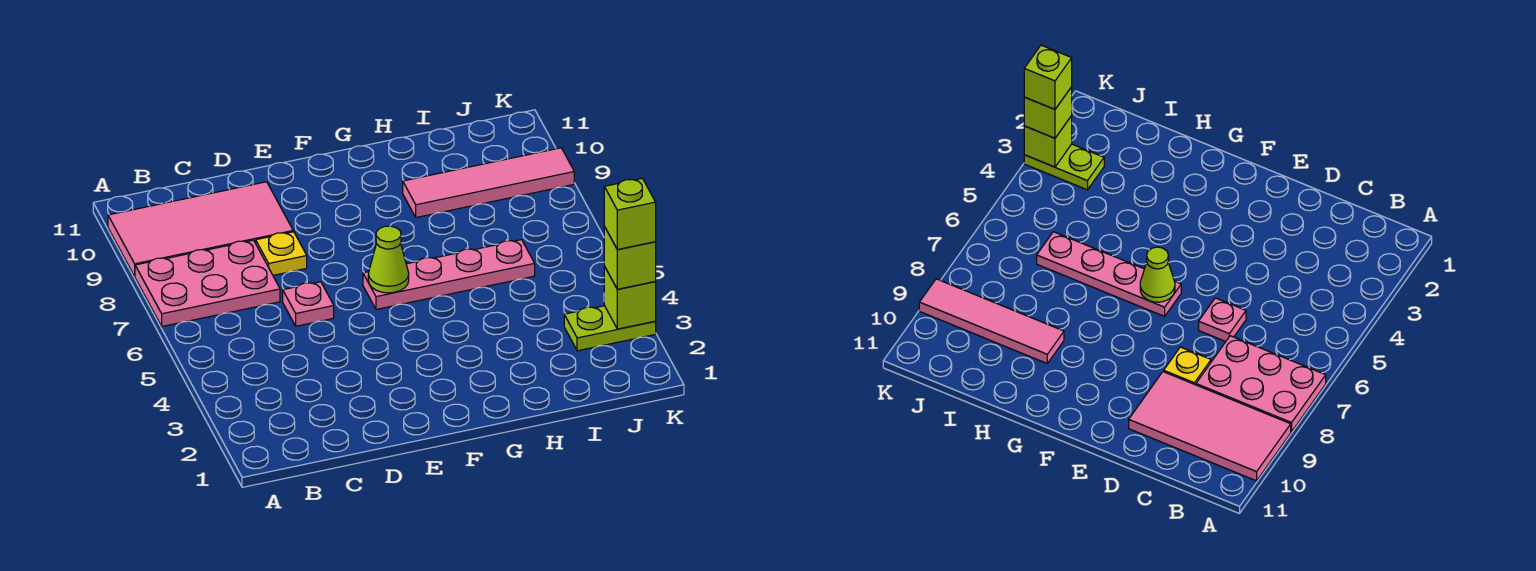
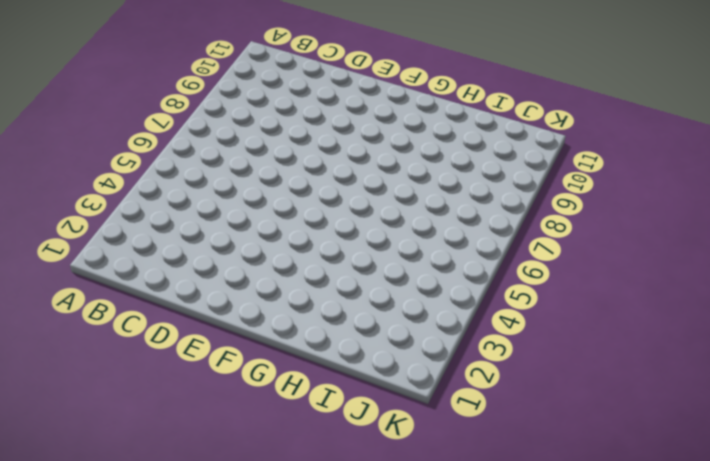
none -> pink plate A7:C8 level 1
none -> pink tile A9:D10 level 1

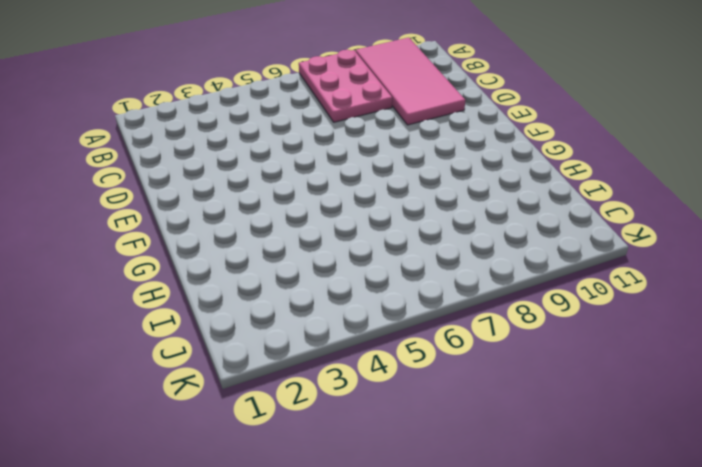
none -> pink plate D6 level 1
none -> yellow plate D8 level 1

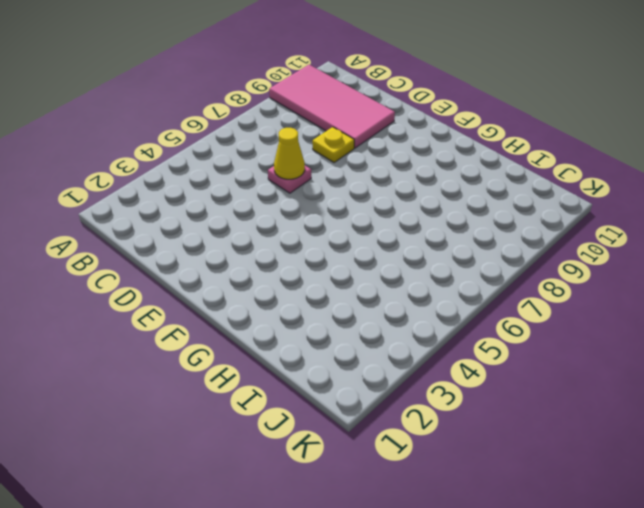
yellow cone D6 level 2 -> none
none -> pink plate A7:C8 level 1
none -> pink plate F6:I6 level 1

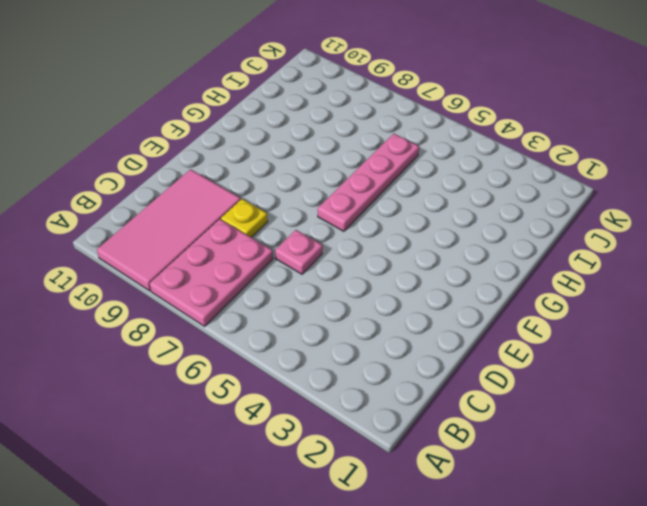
none -> pink tile H9:K9 level 1
none -> lime plate J3:K3 level 1

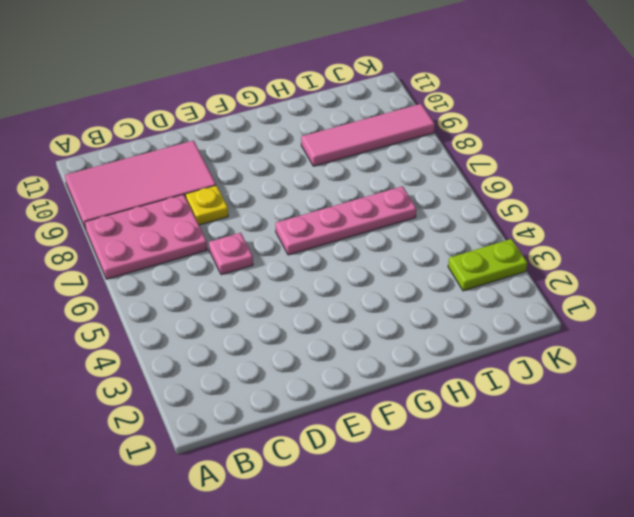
none -> lime cone F6 level 2
none -> lime brick K3 level 2

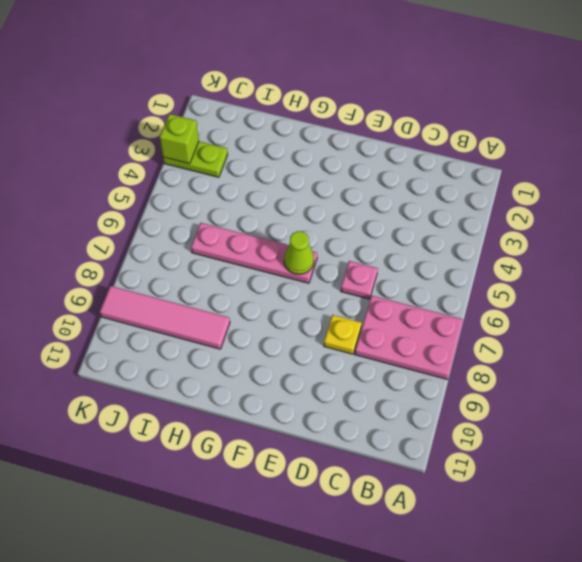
none -> pink tile A9:D10 level 1
none -> lime brick K3 level 3

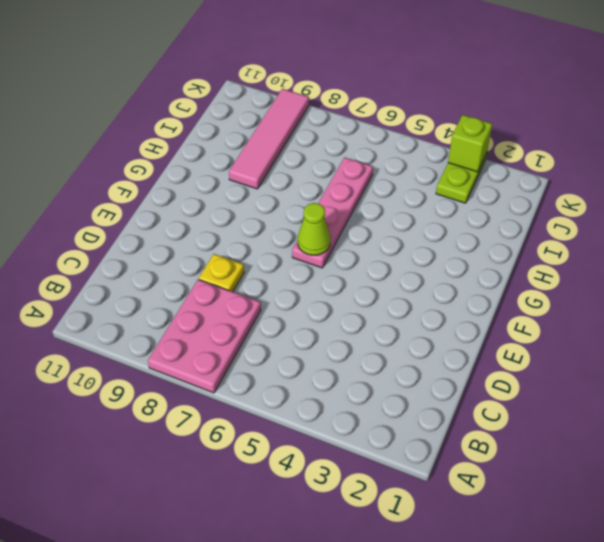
none -> pink tile A9:D10 level 1
none -> pink plate D6 level 1

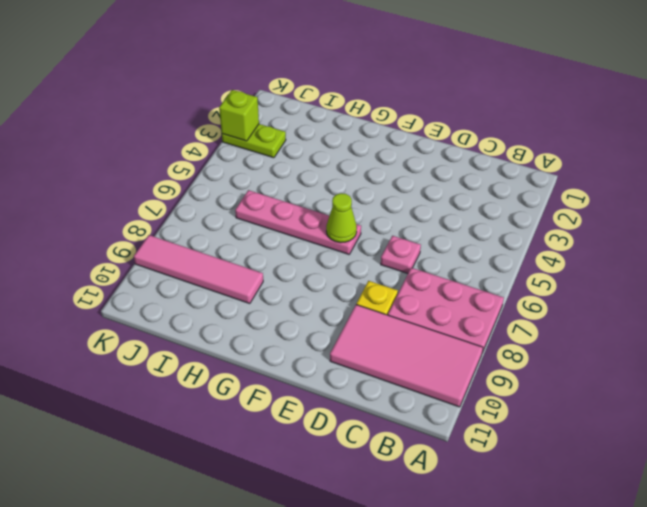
none -> lime brick K3 level 3
none -> lime brick K3 level 4

